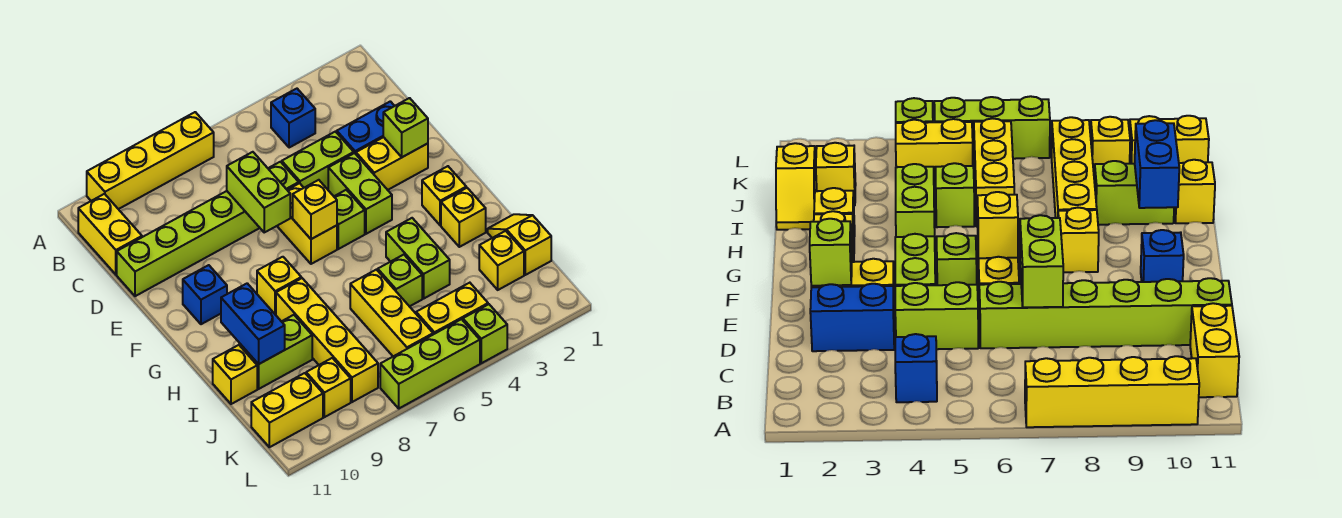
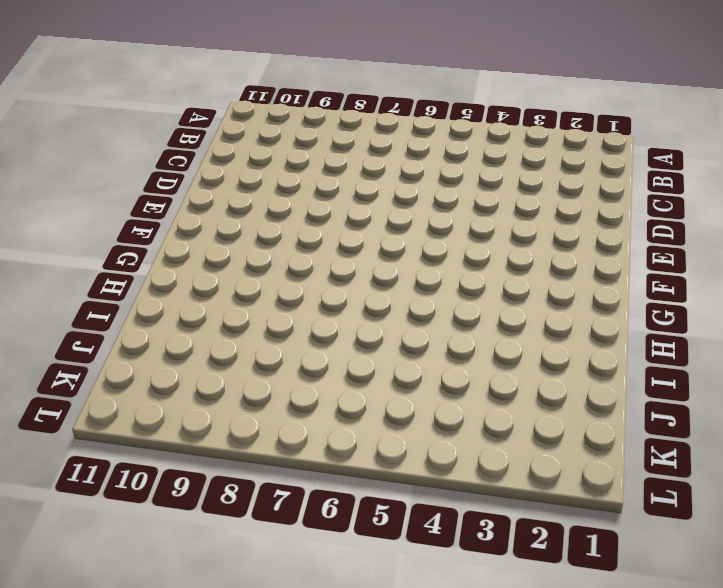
none -> yellow brick A7:A10 level 1
none -> blue brick B4 level 1
none -> yellow brick B11:C11 level 1
none -> blue brick D2:D3 level 1

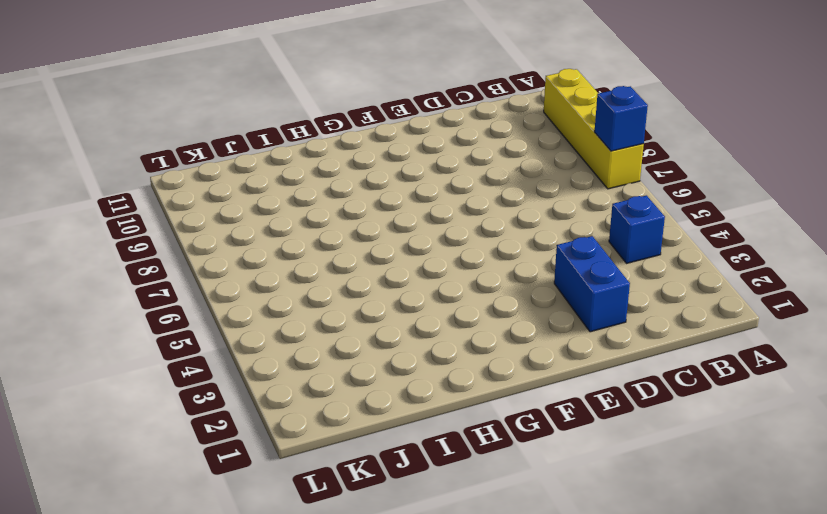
blue brick A7 level 2 -> blue brick F10 level 1
none -> yellow brick B11:C11 level 1
none -> lime brick D4:D5 level 1
none -> lime brick D6:D11 level 1
none -> yellow brick E2:E3 level 1

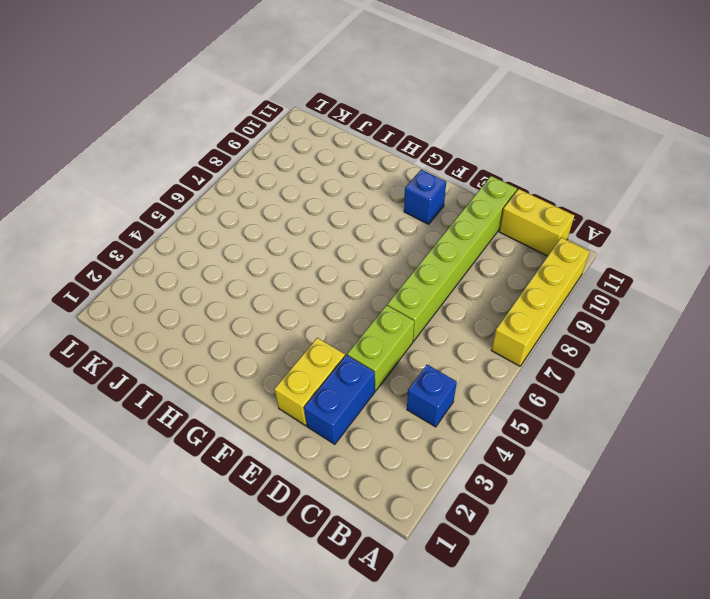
none -> lime brick E4:F4 level 1
none -> yellow brick E6:F6 level 1
none -> lime brick F5 level 1
none -> yellow brick G2 level 1

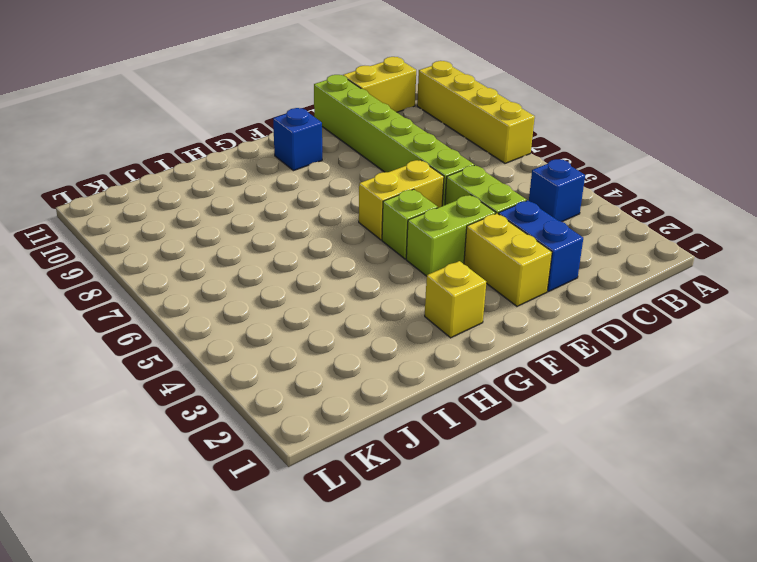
none -> yellow brick G8 level 1
none -> yellow brick H2 level 1
none -> lime brick H4:I4 level 1
none -> yellow brick H8:K8 level 1

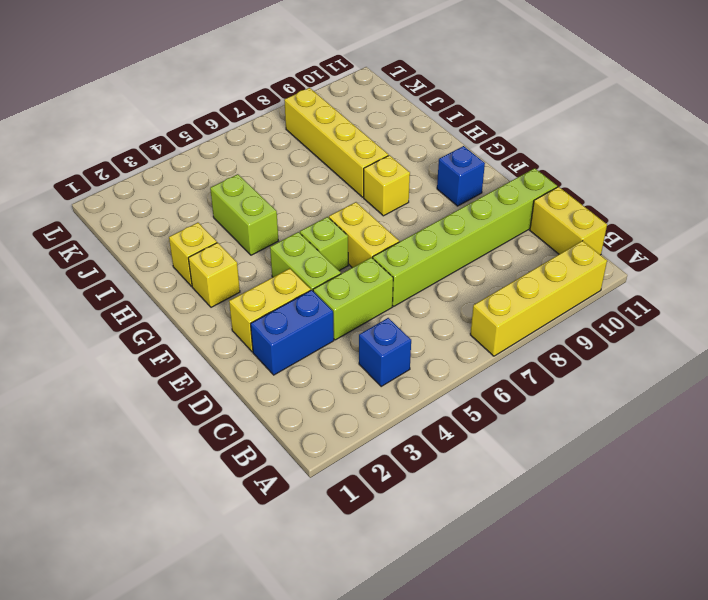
none -> yellow slope I1:J1 level 1 top J
none -> lime brick I5 level 1
none -> yellow brick I6:K6 level 1
none -> lime brick I9:I10 level 1

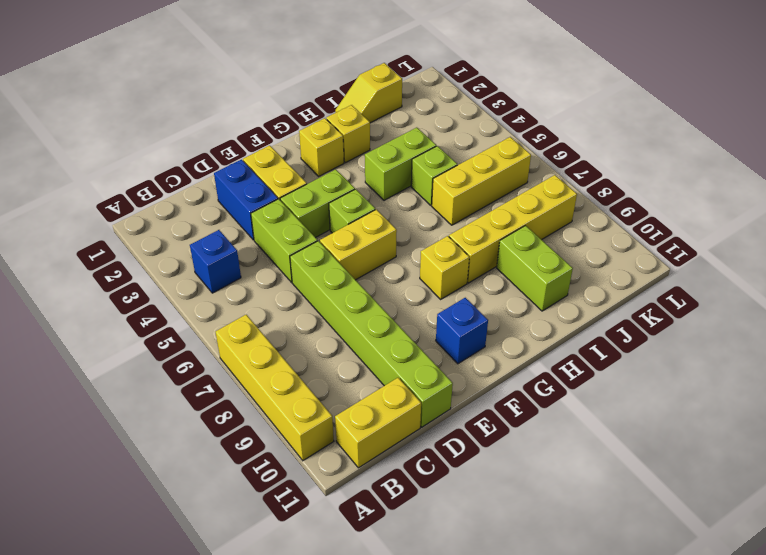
none -> yellow brick I11 level 1
none -> yellow brick J2 level 1
none -> yellow brick K4:K5 level 1
none -> yellow brick K9 level 1

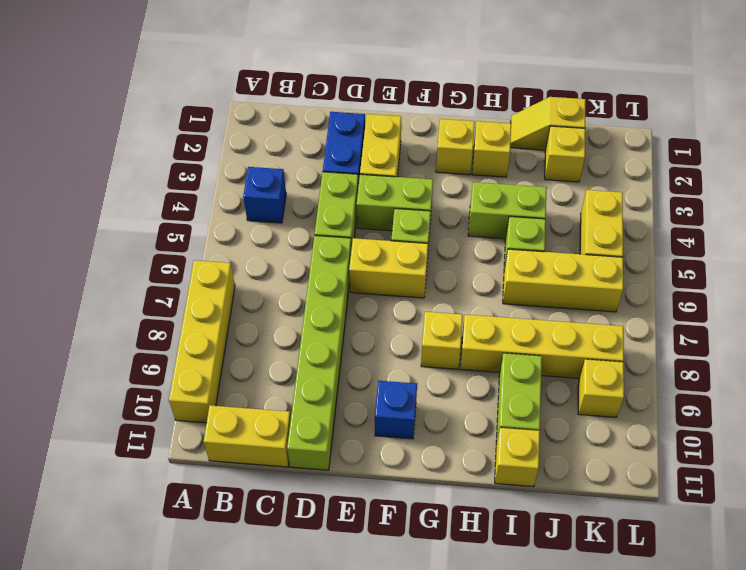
none -> yellow brick K10:K11 level 1
none -> lime brick L4 level 1
none -> lime brick L5:L7 level 1
none -> lime brick D7:E7 level 2

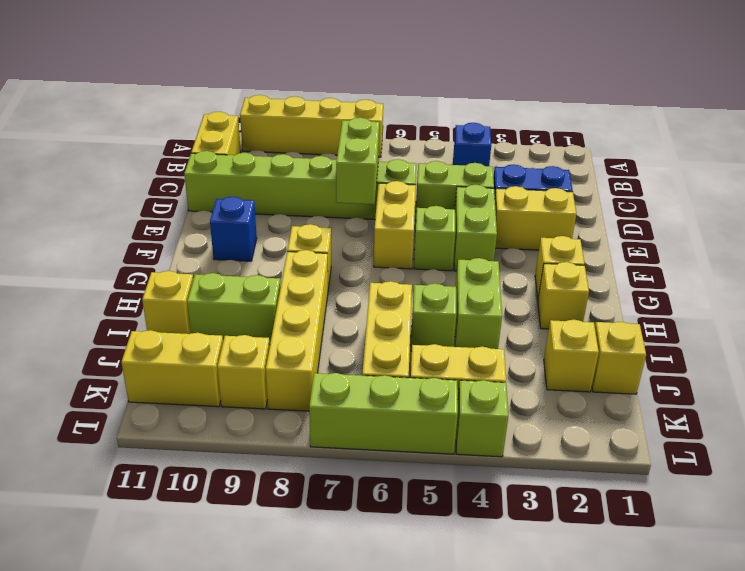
none -> lime brick E2 level 2
none -> yellow brick F6 level 2
none -> blue brick H10:I10 level 2

